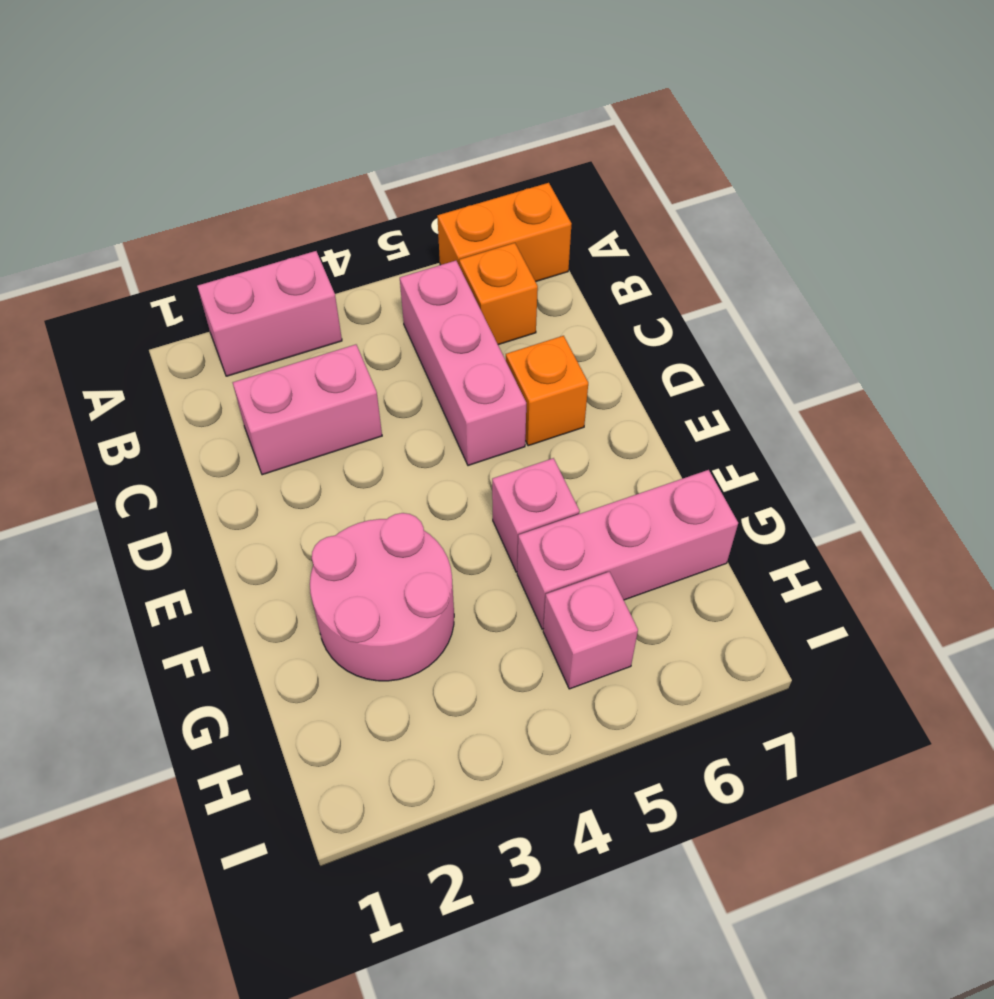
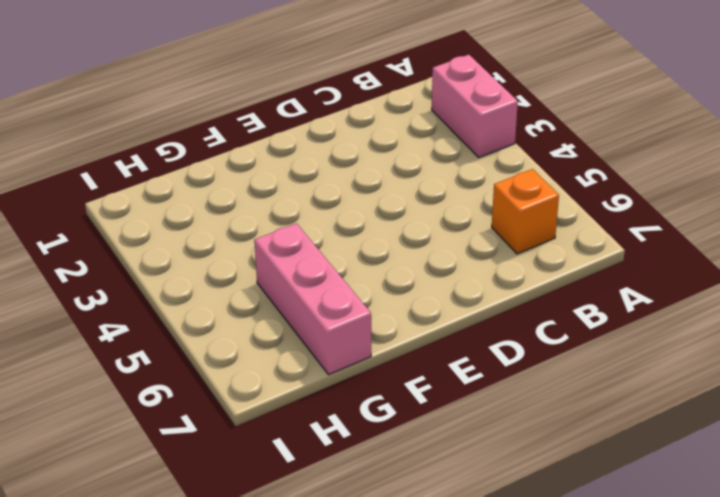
none -> orange brick A6:A7 level 1
none -> pink brick B5:D5 level 1

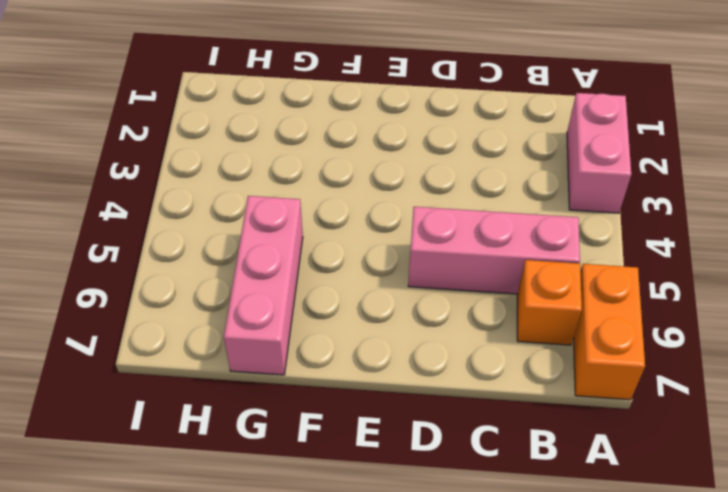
none -> pink brick C2:C3 level 1
none -> orange brick D6 level 1

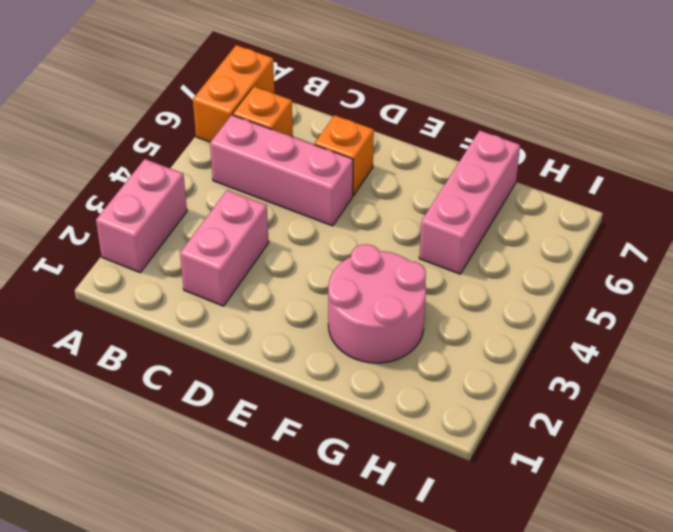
none -> pink brick F5 level 1
none -> pink brick H5 level 1

